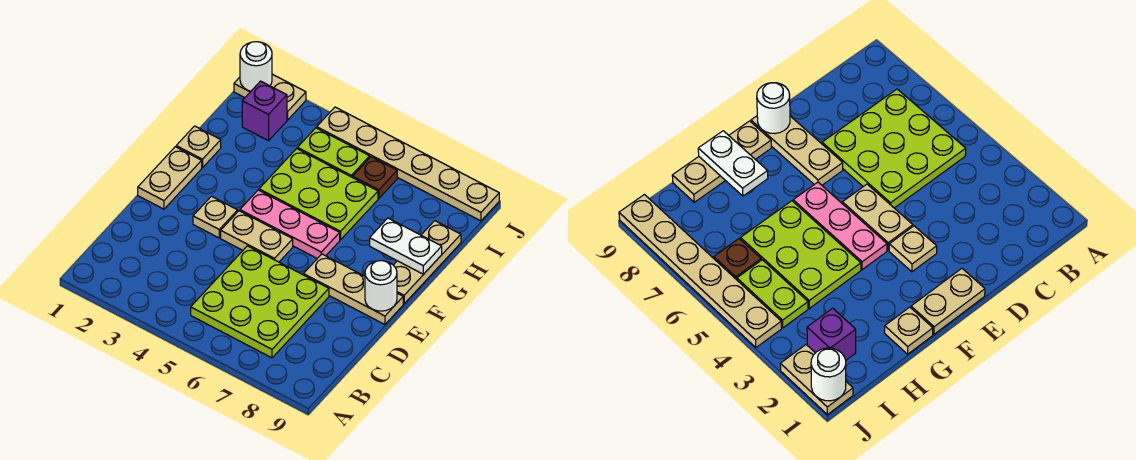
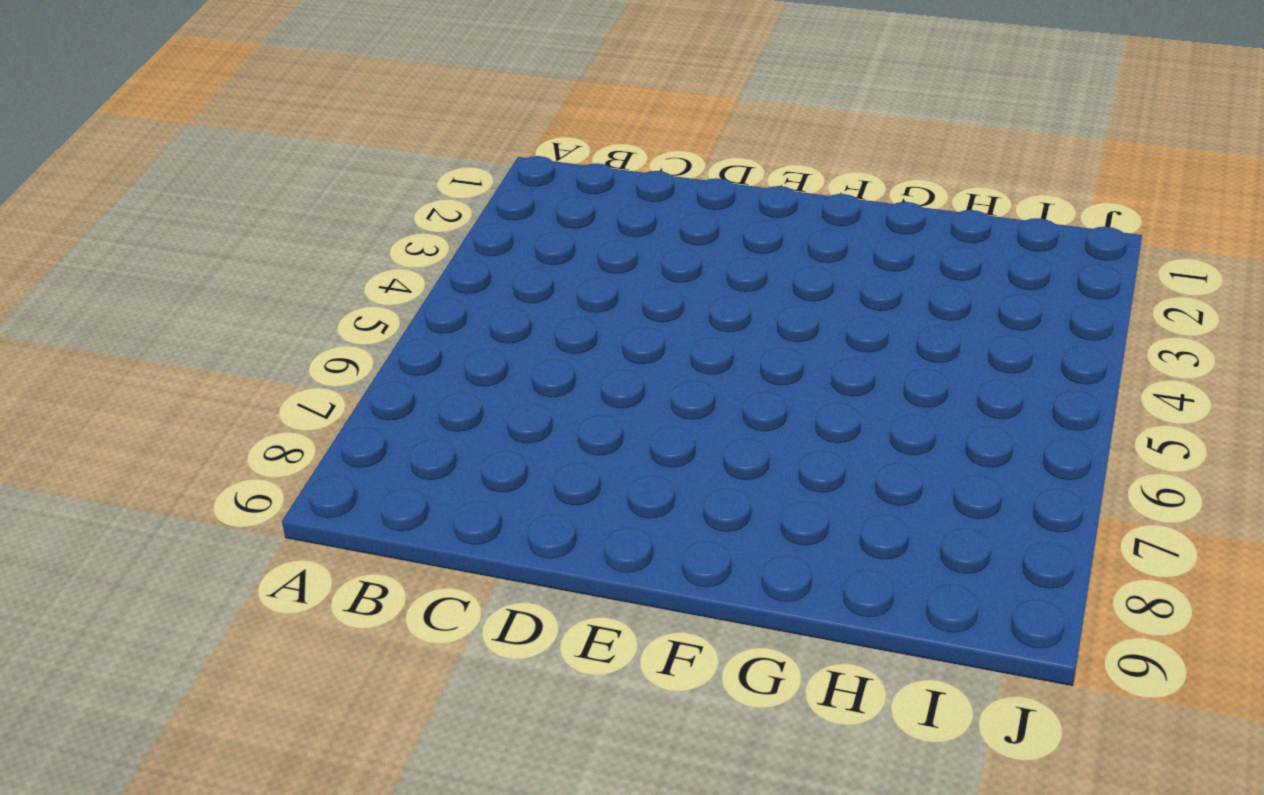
none -> lime plate B5:D7 level 1
none -> tan plate E1:F1 level 1
none -> tan plate E3 level 1

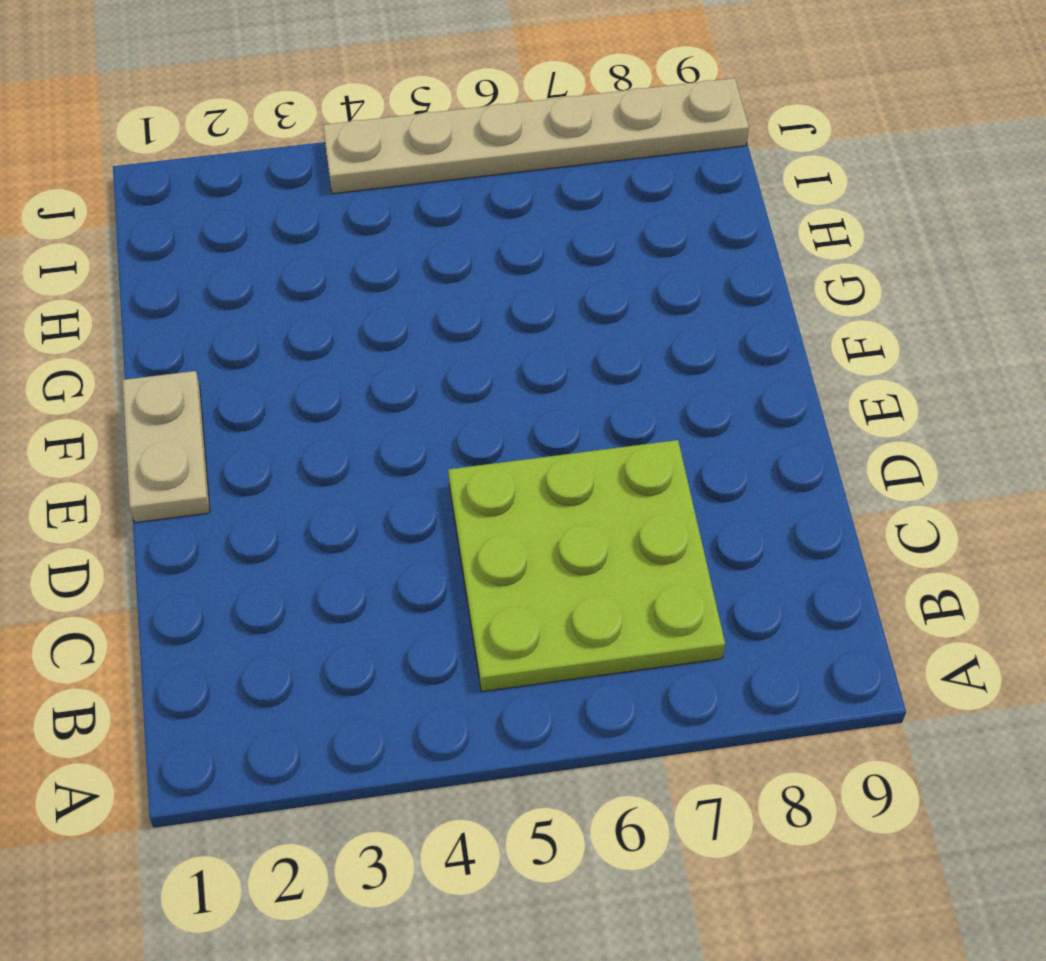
none -> tan plate E3 level 1
none -> tan plate E4:E5 level 1
none -> tan plate E7:E9 level 1

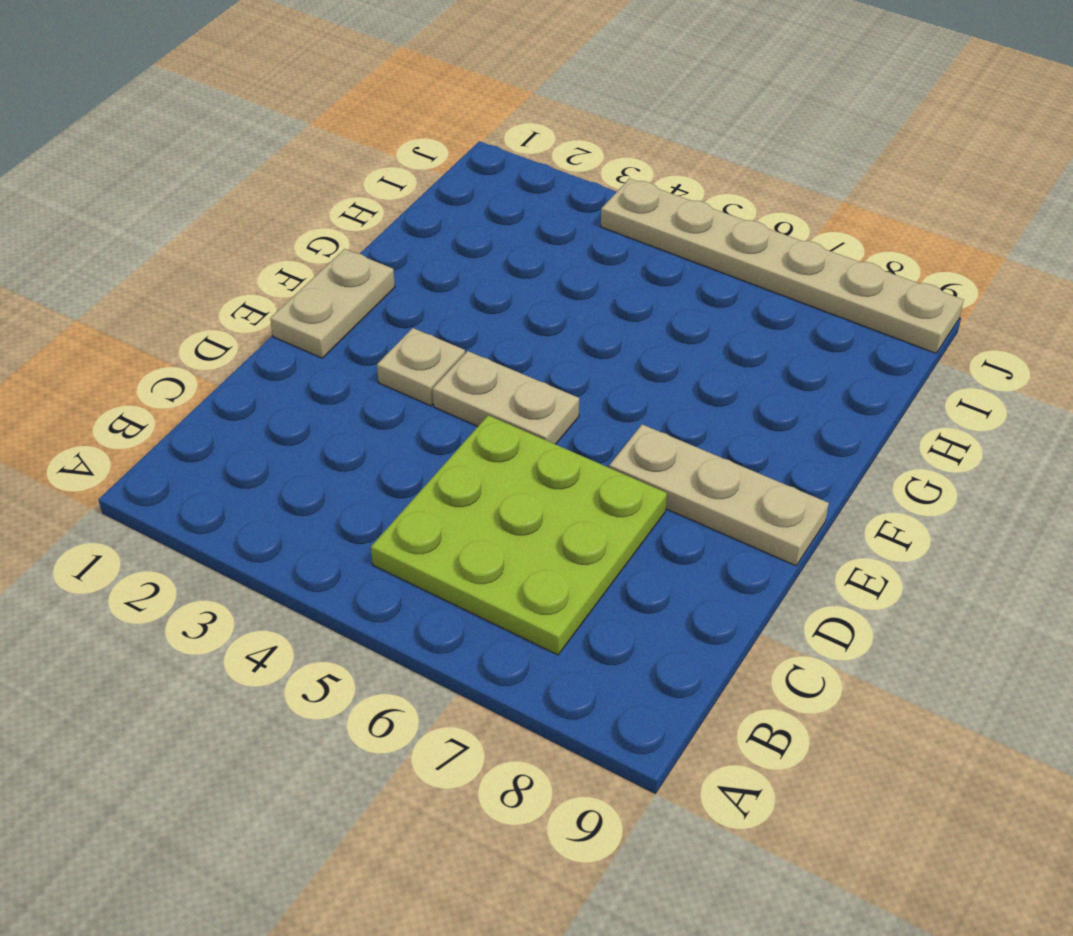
none -> pink plate F4:F6 level 1
none -> tan plate F9:H9 level 1
none -> tan plate G1 level 1

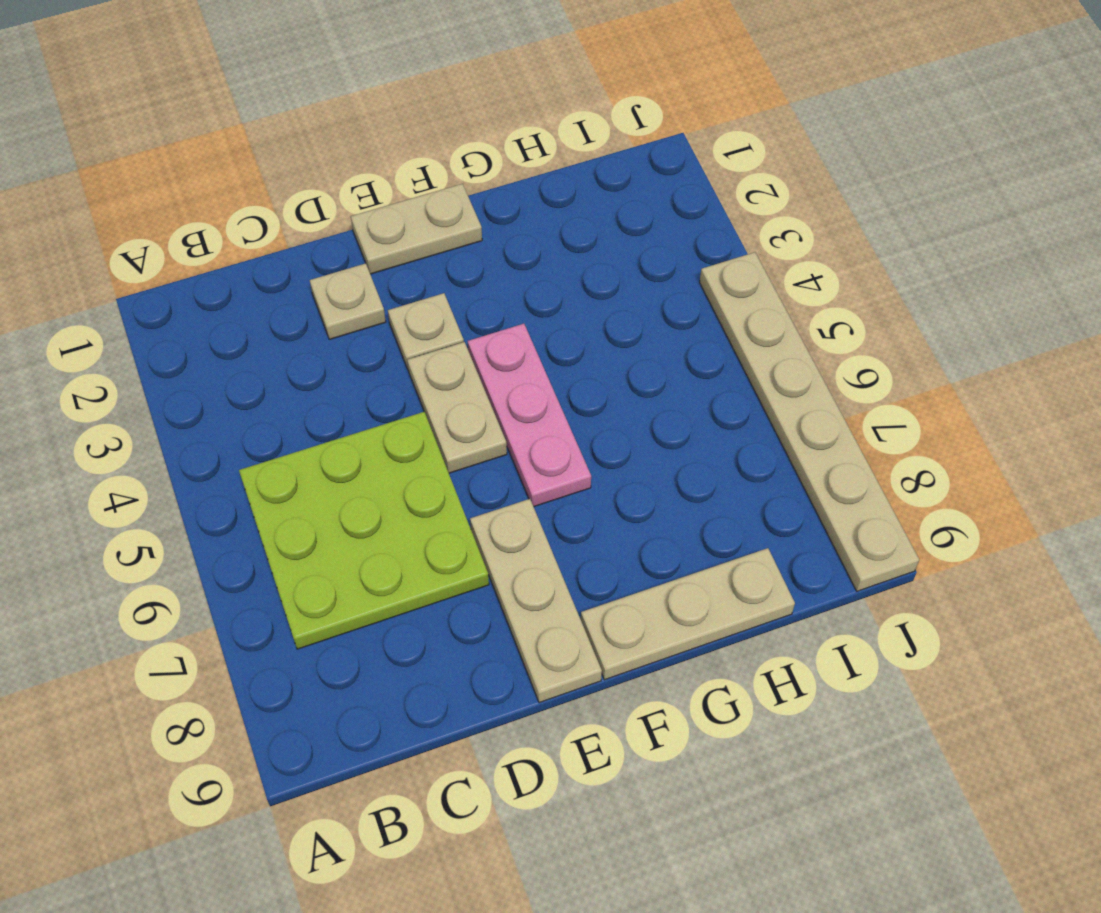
tan plate D2 level 1 -> tan plate G1 level 1
none -> lime plate G4:H6 level 1
none -> purple brick I2 level 1
none -> lime plate I4:I5 level 1

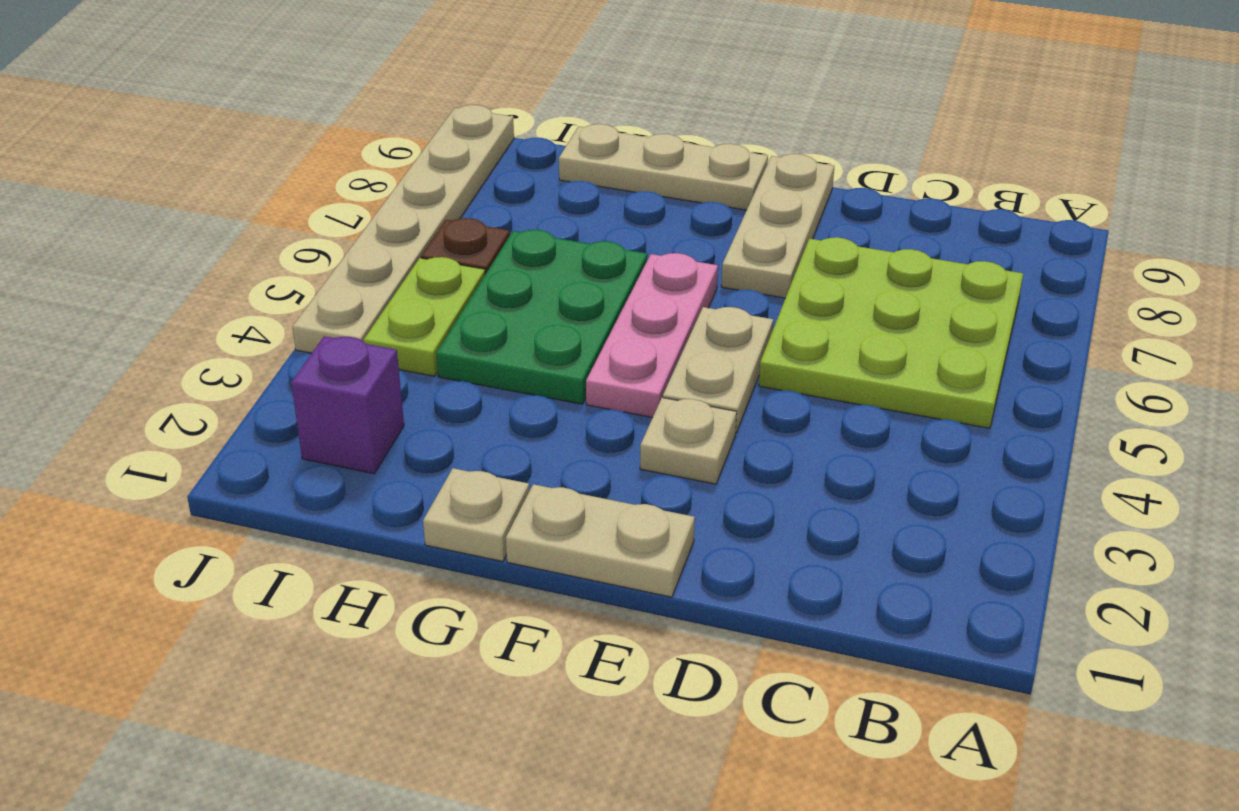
green plate G4:H6 level 1 -> lime plate G4:H6 level 1
none -> tan plate J1:J2 level 1
none -> white round brick E9 level 2
none -> white plate G8:G9 level 2

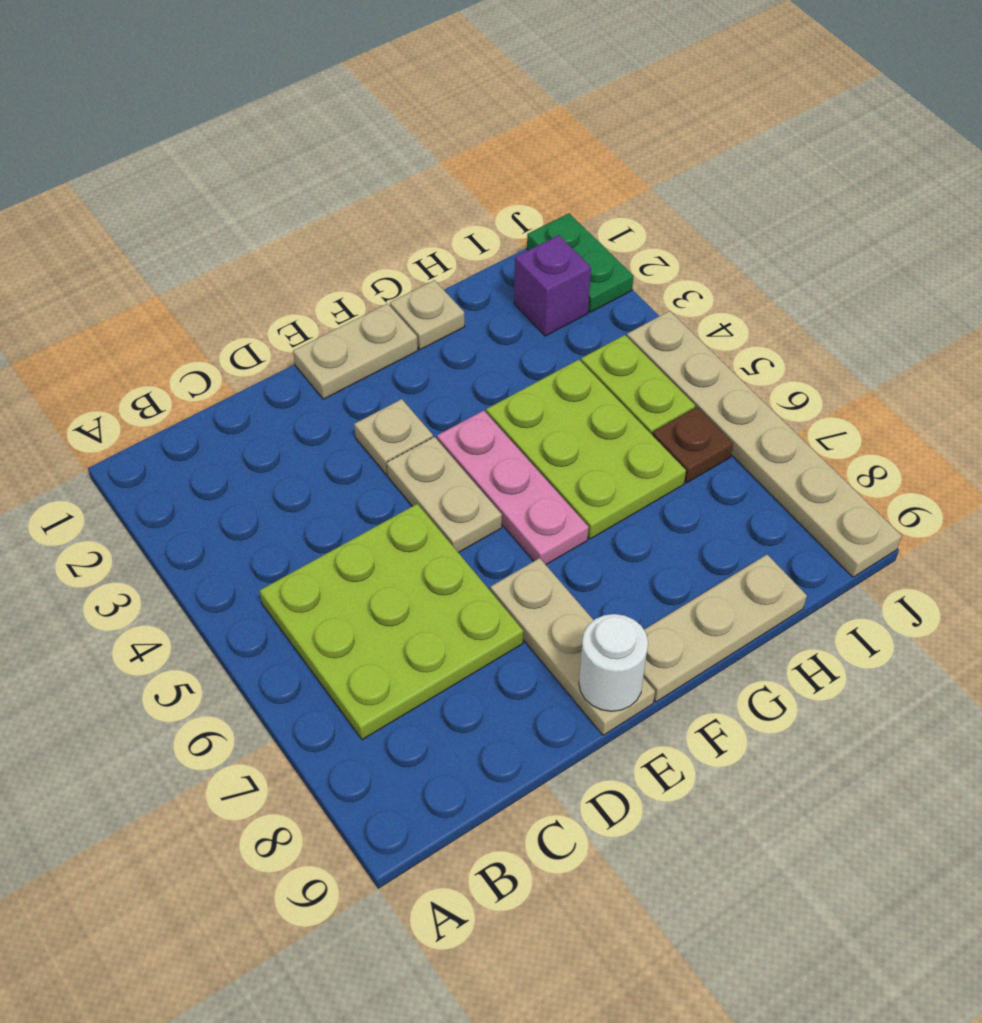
green plate J1:J2 level 1 -> tan plate J1:J2 level 1
none -> white plate G8:G9 level 2
none -> white round brick J1 level 2

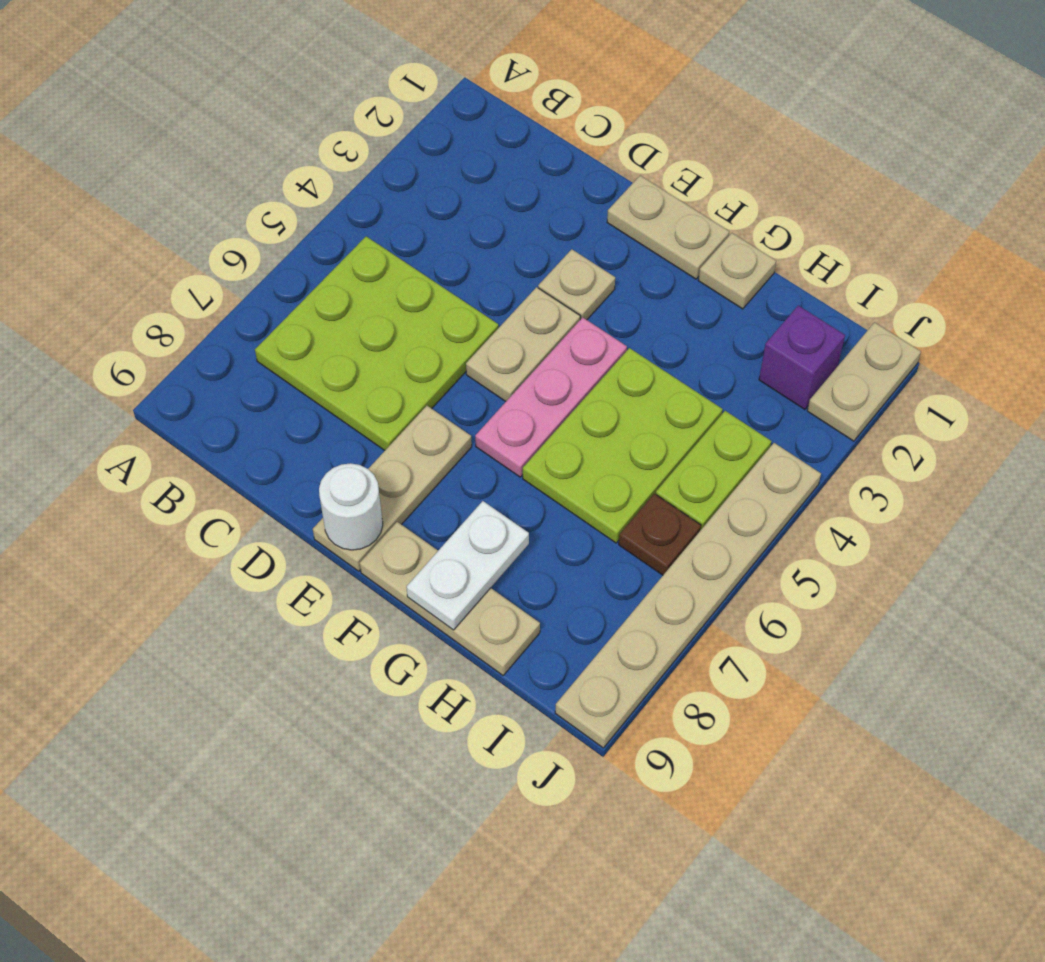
none -> white round brick J1 level 2

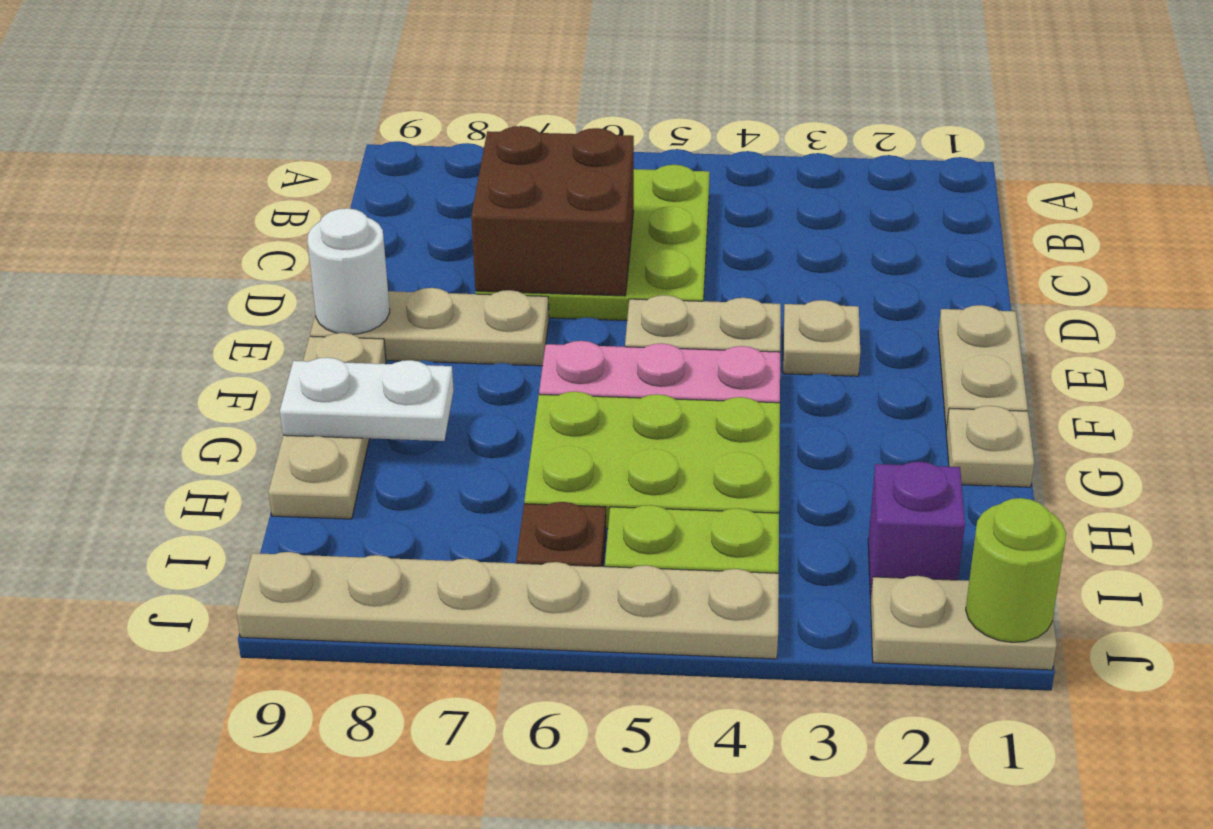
brown brick C6:D7 level 2 -> none
lime round brick J1 level 2 -> white round brick J1 level 2

